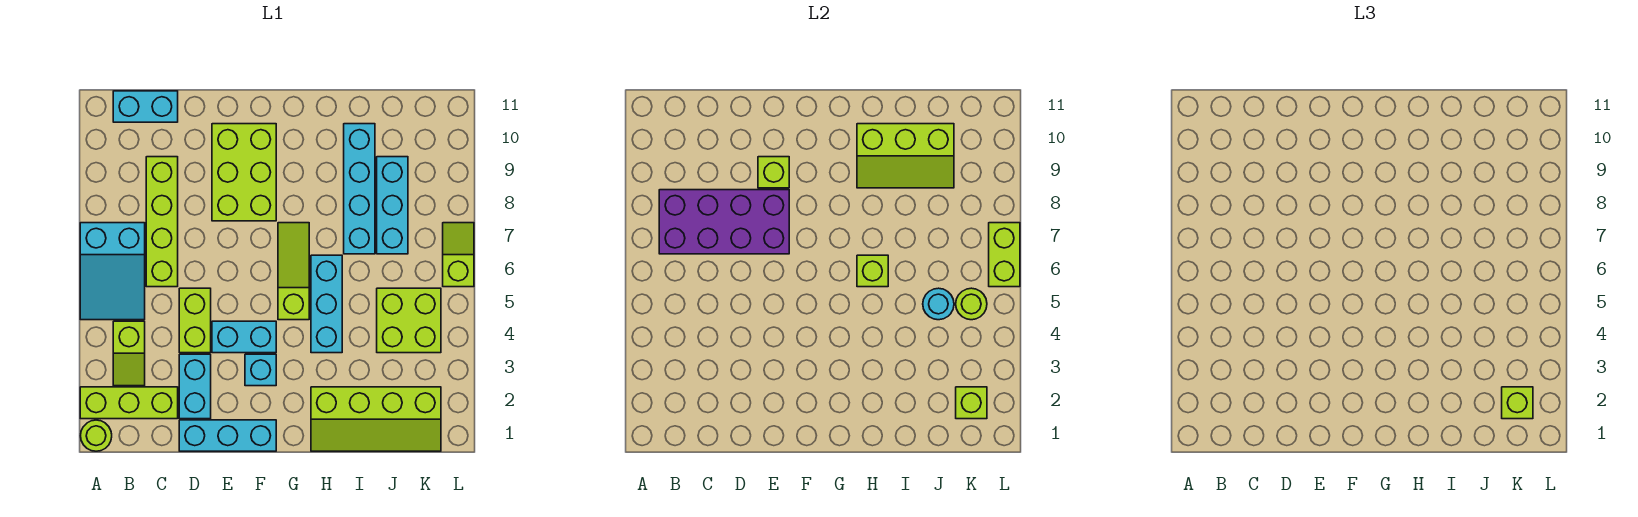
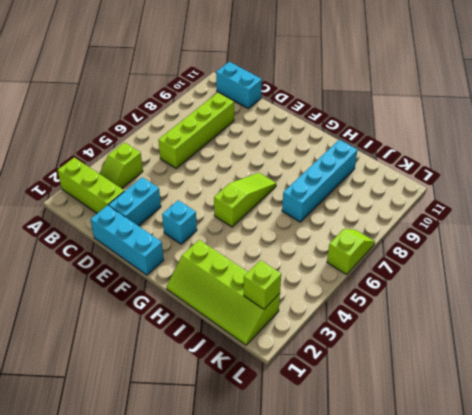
none -> lime round brick A1 level 1
none -> cyan slope A5:B7 level 1 top 7
none -> lime brick D4:D5 level 1

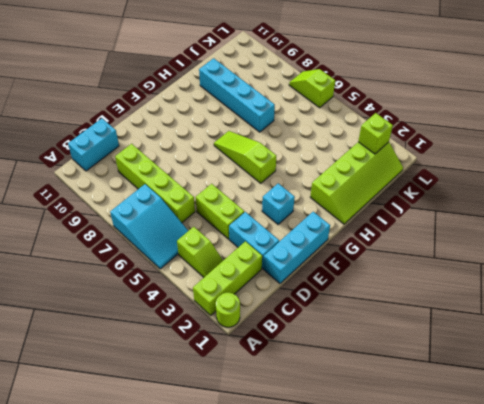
none -> cyan brick E4:F4 level 1
none -> lime brick E8:F10 level 1
none -> cyan brick H4:H6 level 1

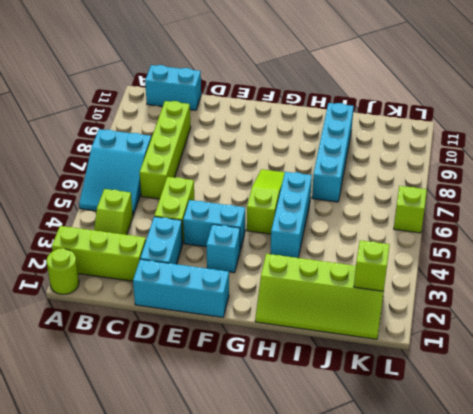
none -> lime brick E8:F10 level 1
none -> lime brick J4:K5 level 1
none -> cyan brick J7:J9 level 1

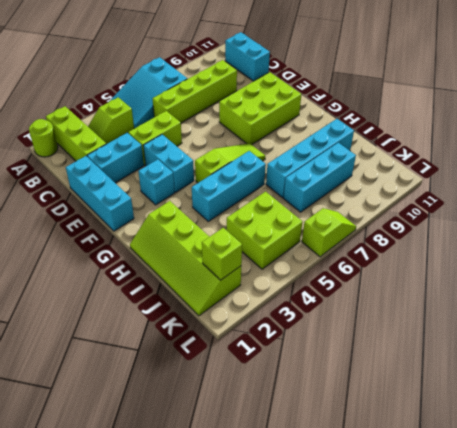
none -> purple brick B7:E8 level 2
none -> lime brick E9 level 2
none -> lime brick H6 level 2

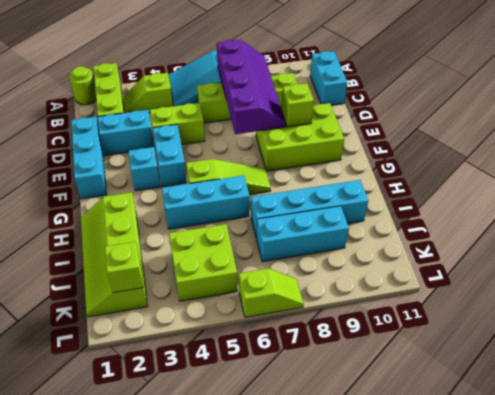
purple slope B7:E8 level 2 top 7 -> purple brick B7:E8 level 2
none -> lime brick H6 level 2
none -> lime slope H9:J10 level 2 top 10
none -> cyan round brick J5 level 2

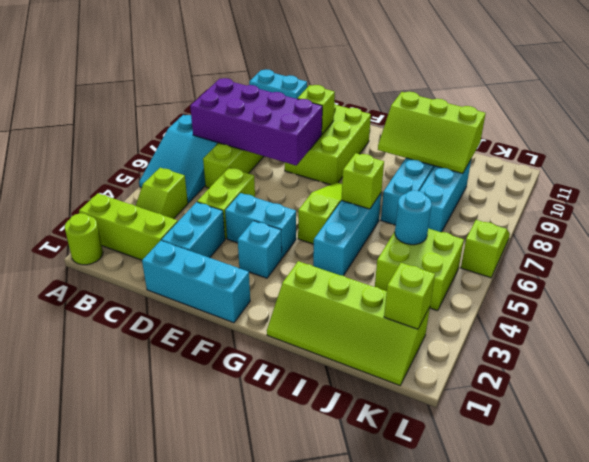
none -> lime round brick K5 level 2
none -> lime brick L6:L7 level 2
none -> lime brick K2 level 3

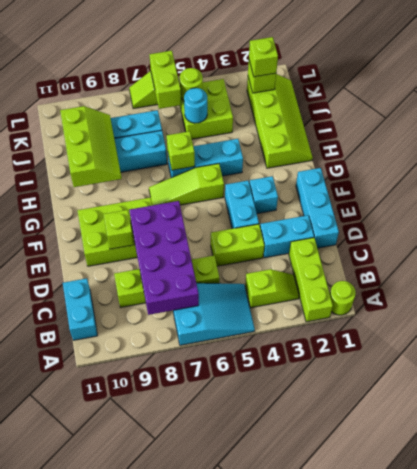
lime brick K6:L6 level 2 -> lime brick L6:L7 level 2

